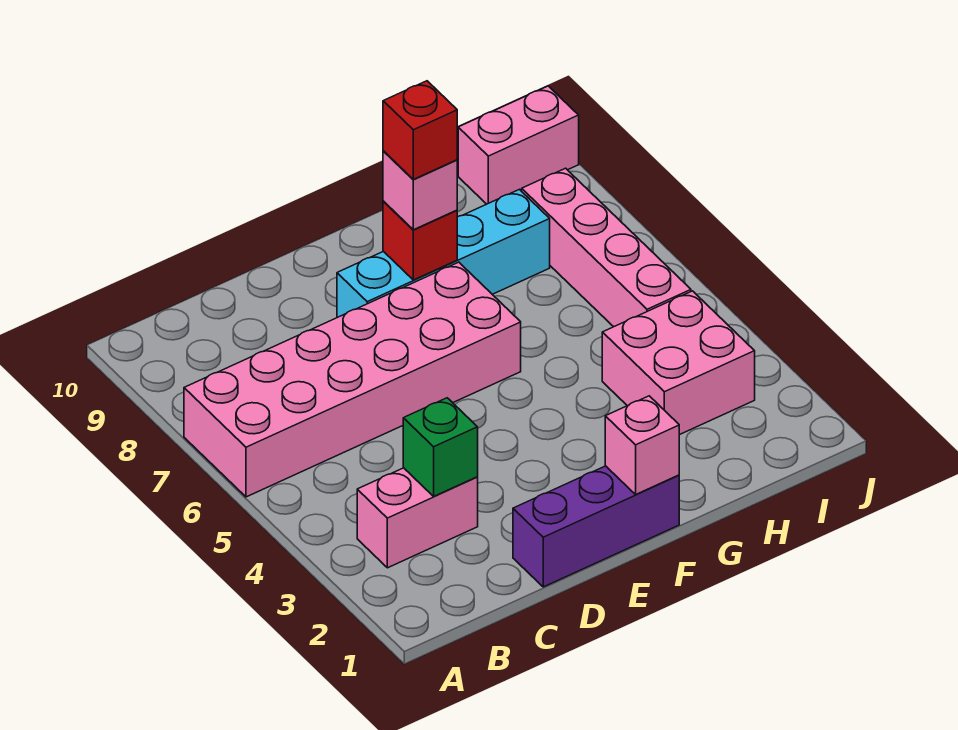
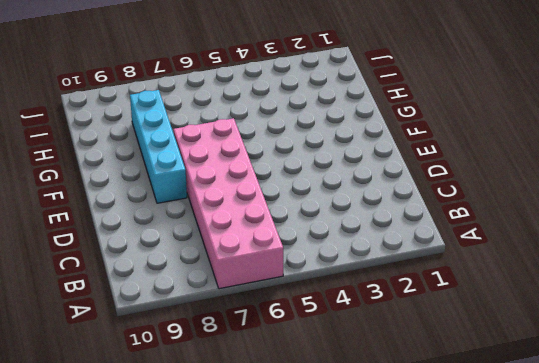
none -> pink brick B3:C3 level 1
none -> purple brick D1:F1 level 1
none -> pink brick H3:I4 level 1

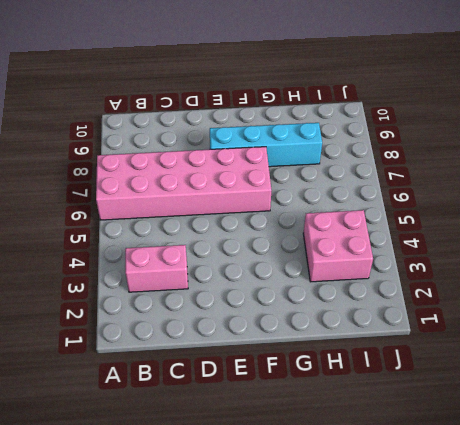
none -> purple brick D1:F1 level 1
none -> pink brick I5:I8 level 1
none -> pink brick I10:J10 level 1

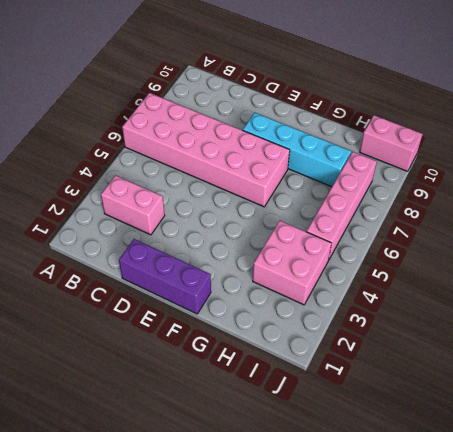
none -> green brick C3 level 2
none -> pink brick F1 level 2
none -> red brick F8 level 2

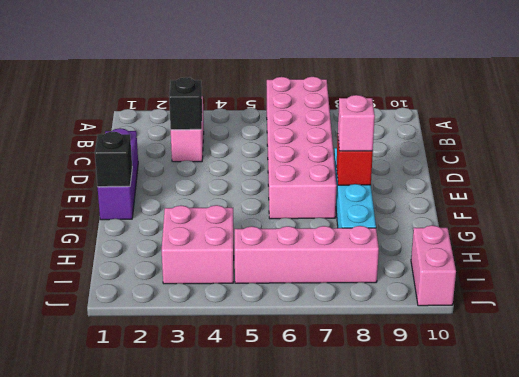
black brick C3 level 2 -> green brick C3 level 2
black brick F1 level 2 -> pink brick F1 level 2
none -> red brick F8 level 4

